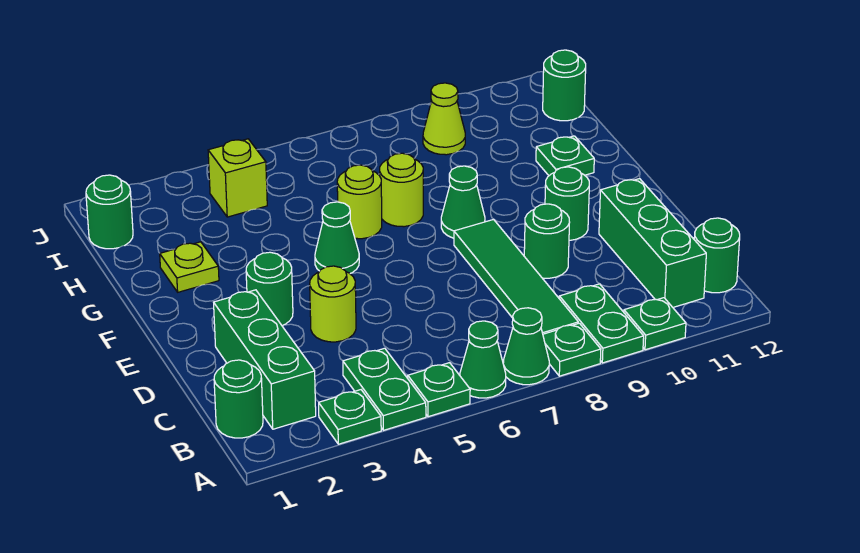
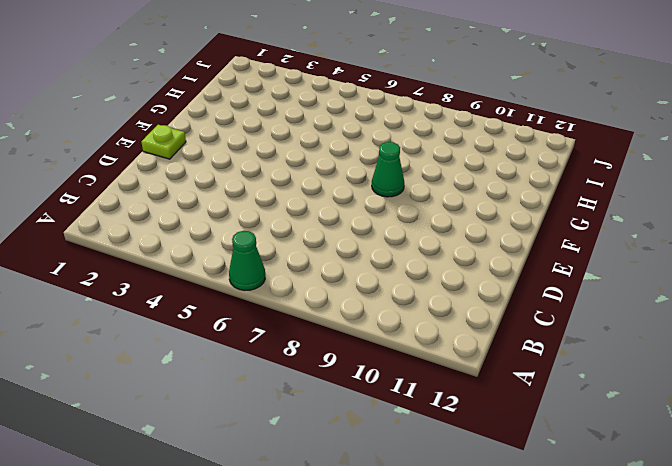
lime plate E1 level 1 -> lime plate G2 level 1
none -> green plate A3 level 1
none -> green plate A4:B4 level 1
none -> green plate A5 level 1

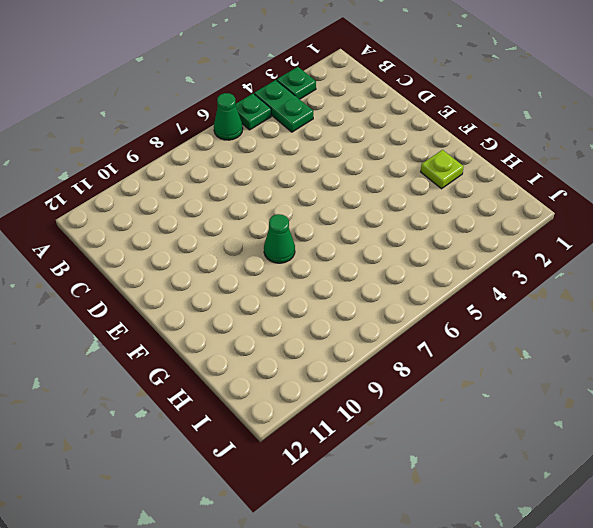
none -> green cone A7 level 1
none -> green plate A8 level 1
none -> green plate A9:B9 level 1

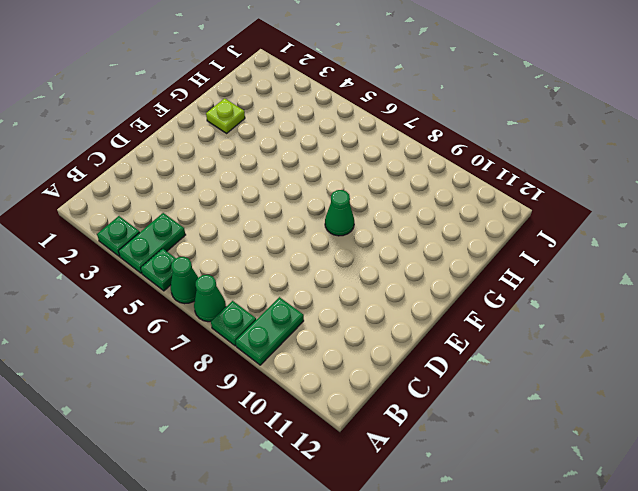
none -> green plate A10 level 1
none -> green round brick B1 level 1
none -> green brick B2:D2 level 1

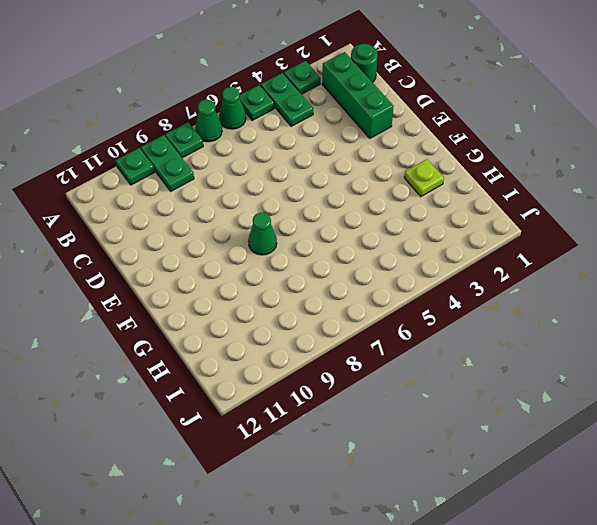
none -> green tile B8:E8 level 1
none -> green brick B11:D11 level 1
none -> green round brick B12 level 1

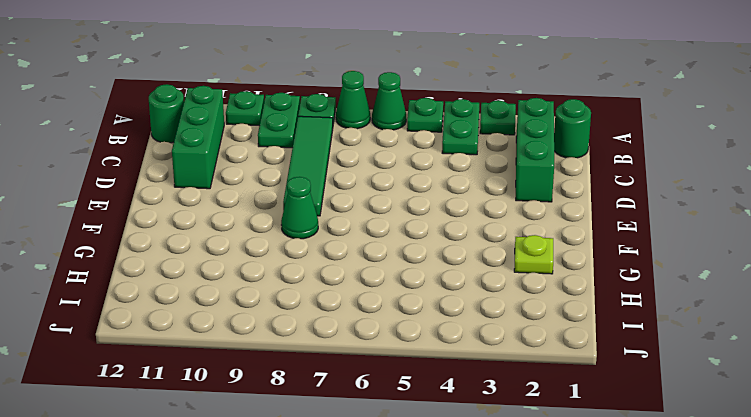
none -> lime round brick D4 level 1
none -> green round brick D9 level 1
none -> green round brick E3 level 1

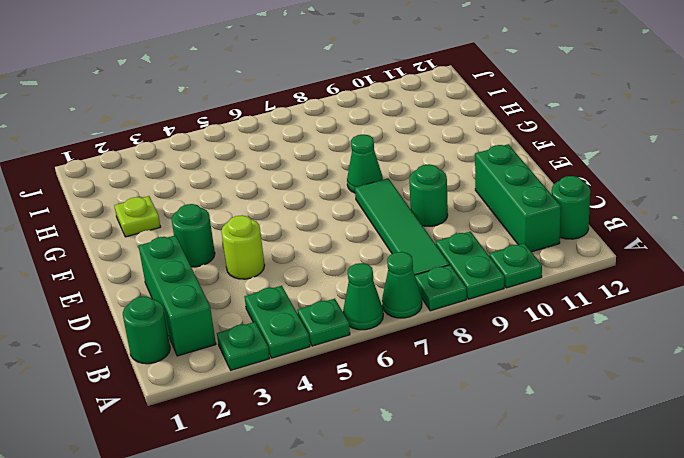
none -> green round brick E10 level 1
none -> green cone F5 level 1
none -> lime round brick G6 level 1

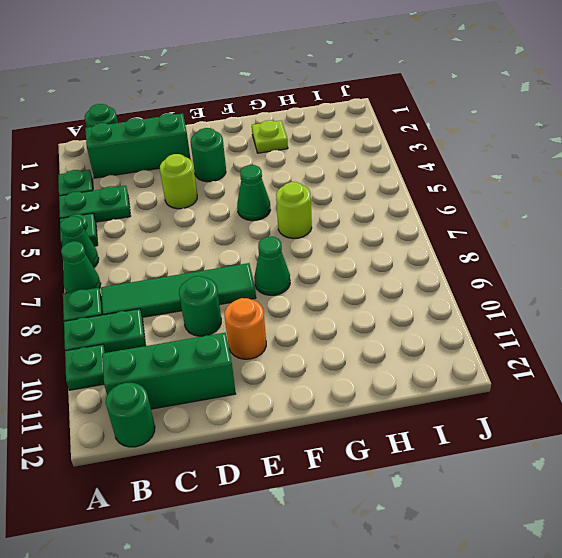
orange round brick E10 level 1 -> green round brick E10 level 1
none -> lime round brick G7 level 1
none -> green plate G11 level 1
none -> green round brick I1 level 1

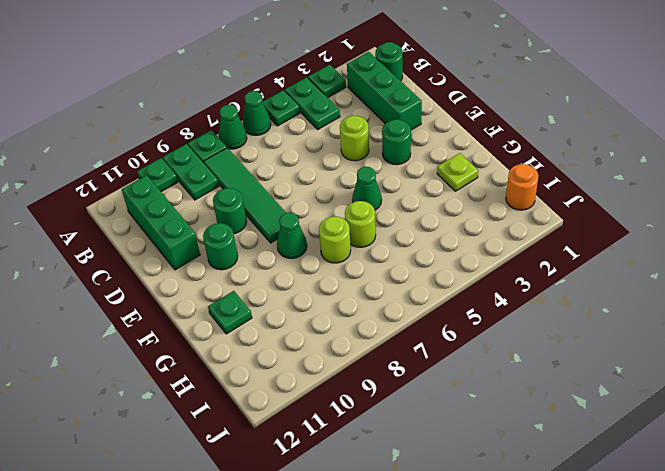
orange round brick I1 level 1 -> green round brick I1 level 1
none -> green round brick B12 level 1
none -> lime brick I4 level 1
none -> lime cone I9 level 1

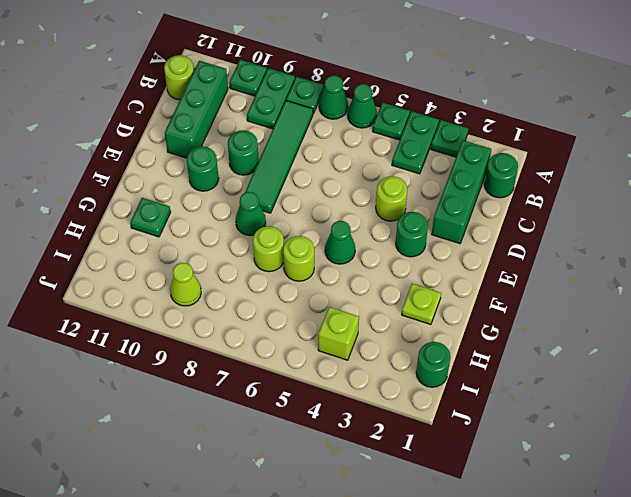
lime round brick B12 level 1 -> green round brick B12 level 1
none -> green round brick I12 level 1

